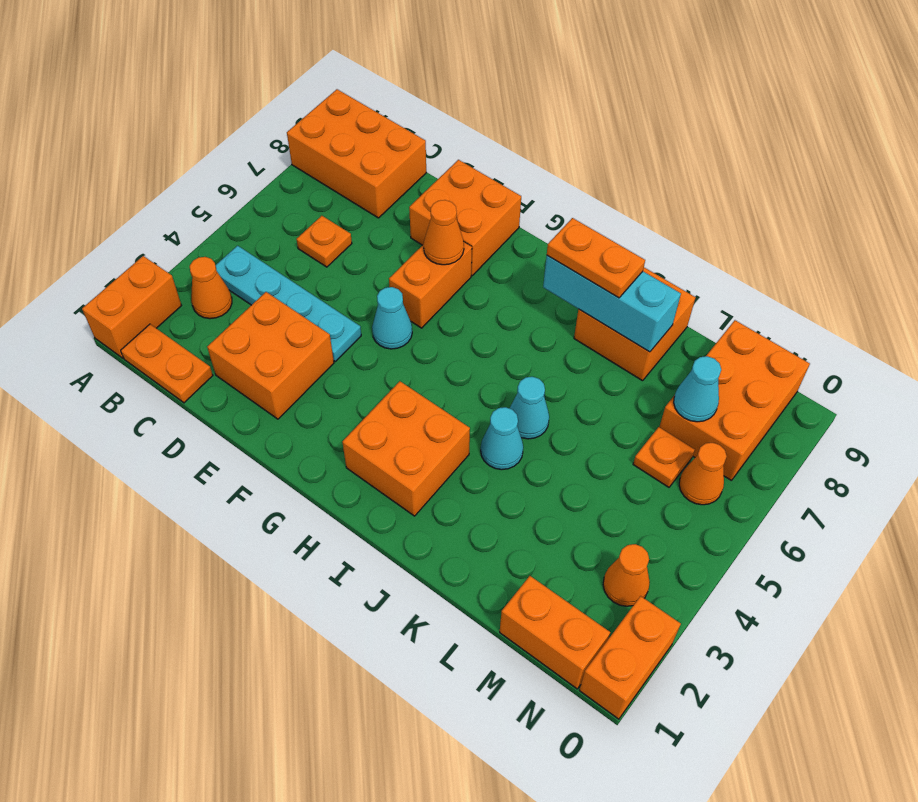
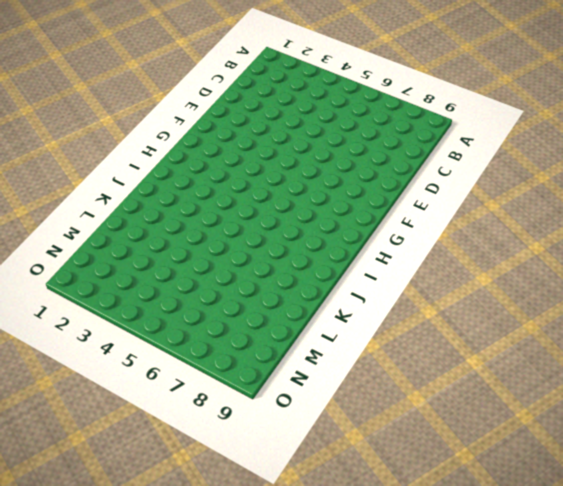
none -> orange brick A1:A2 level 1
none -> orange brick A8:C9 level 1
none -> orange plate B1:C1 level 1

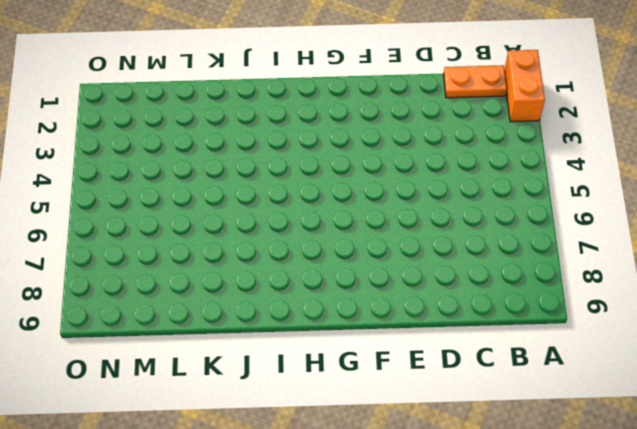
none -> orange brick A8:C9 level 1
none -> orange cone B3 level 1
none -> cyan plate B4:E4 level 1

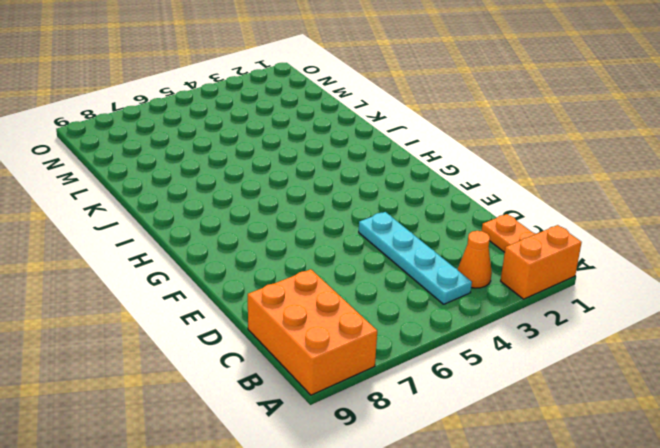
none -> orange plate C6 level 1
none -> orange brick D2:E3 level 1
none -> orange brick E8:F9 level 1

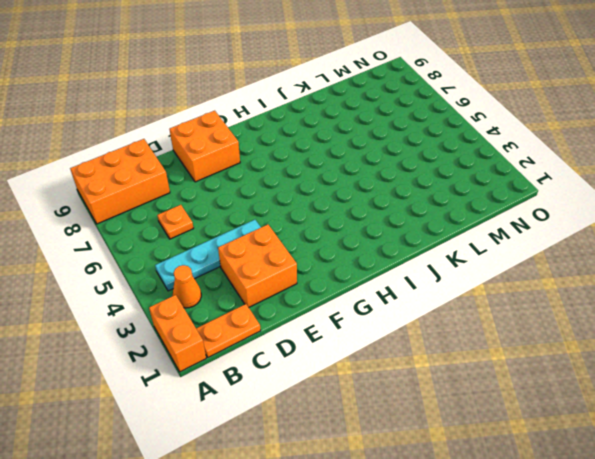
none -> cyan cone F5 level 1
none -> orange brick F6:F7 level 1
none -> orange brick H2:I3 level 1

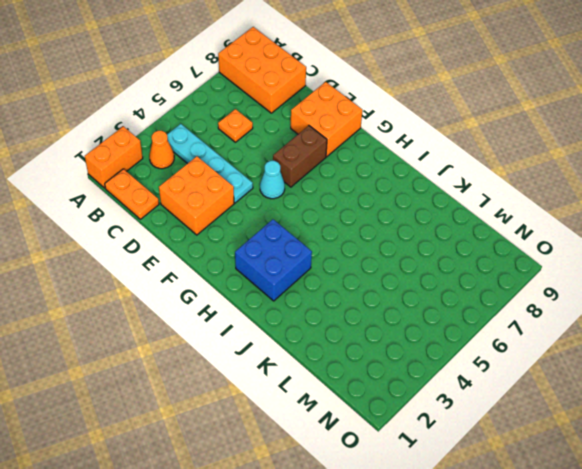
brown brick F6:F7 level 1 -> orange brick F6:F7 level 1
blue brick H2:I3 level 1 -> orange brick H2:I3 level 1
none -> cyan cone J4 level 1
none -> cyan cone J5 level 1
none -> orange brick J8:K9 level 1

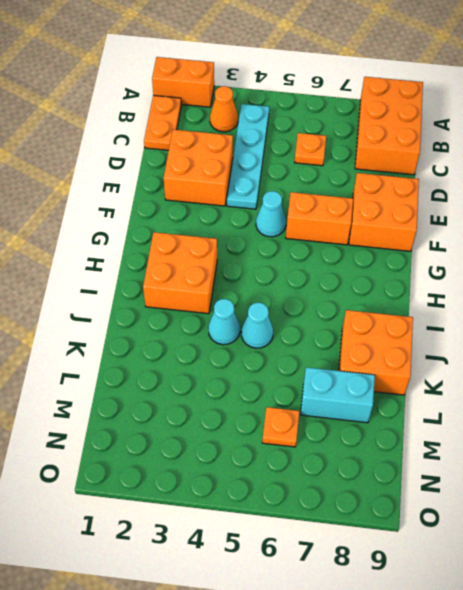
cyan brick L7:L8 level 1 -> none
none -> orange brick M1:N1 level 1
none -> orange brick M7:N9 level 1
none -> orange cone N3 level 1

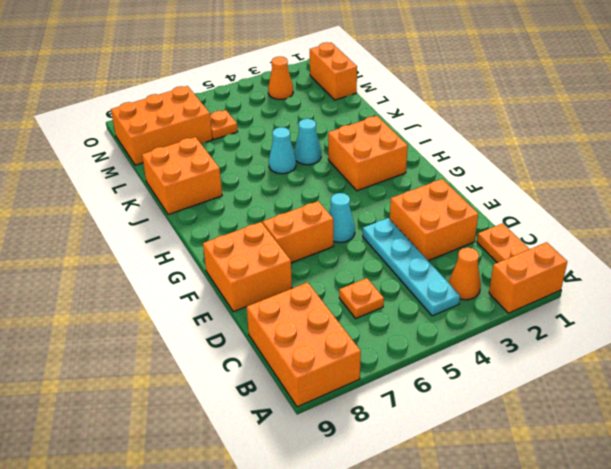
none -> orange cone N6 level 1
none -> orange brick O1:O2 level 1
none -> orange cone F7 level 2

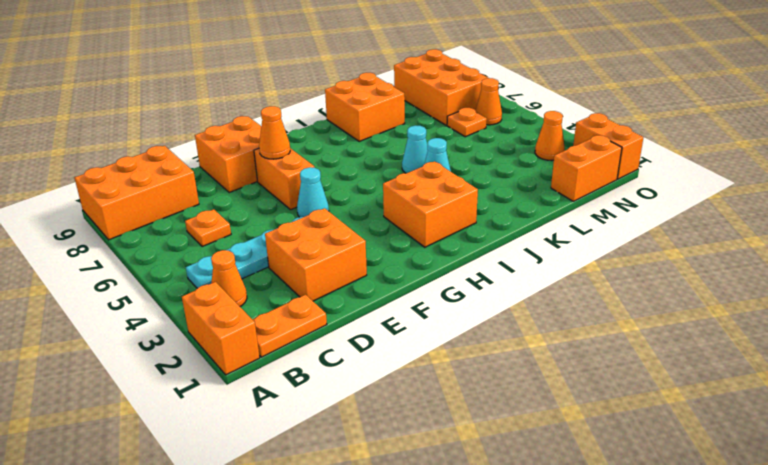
none -> cyan brick I8:K8 level 2
none -> cyan cone M7 level 2
none -> orange plate I8:J8 level 3

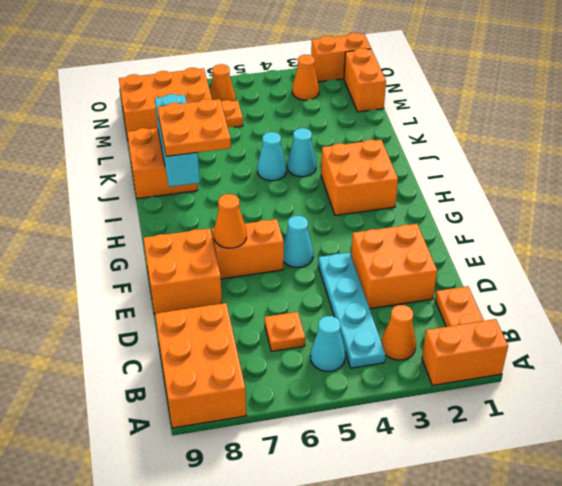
cyan cone B5 level 1 -> cyan cone M7 level 2
orange plate I7:J8 level 3 -> orange plate I8:J8 level 3

